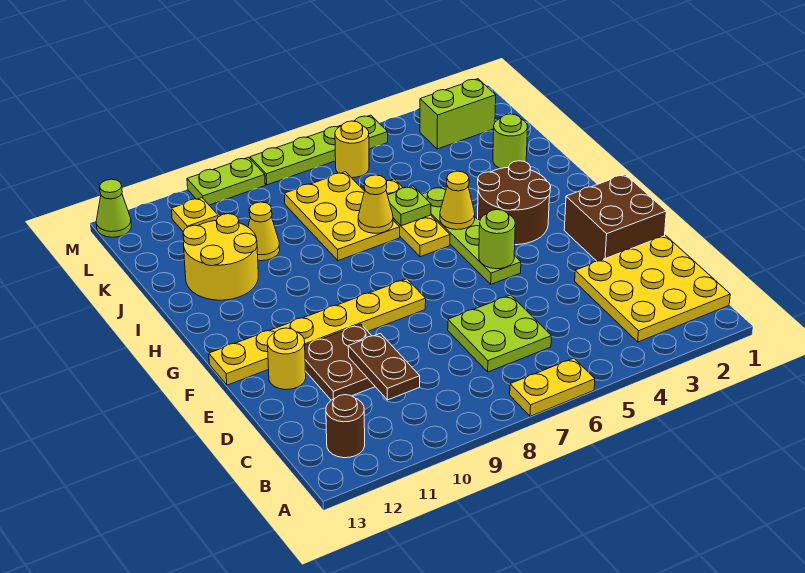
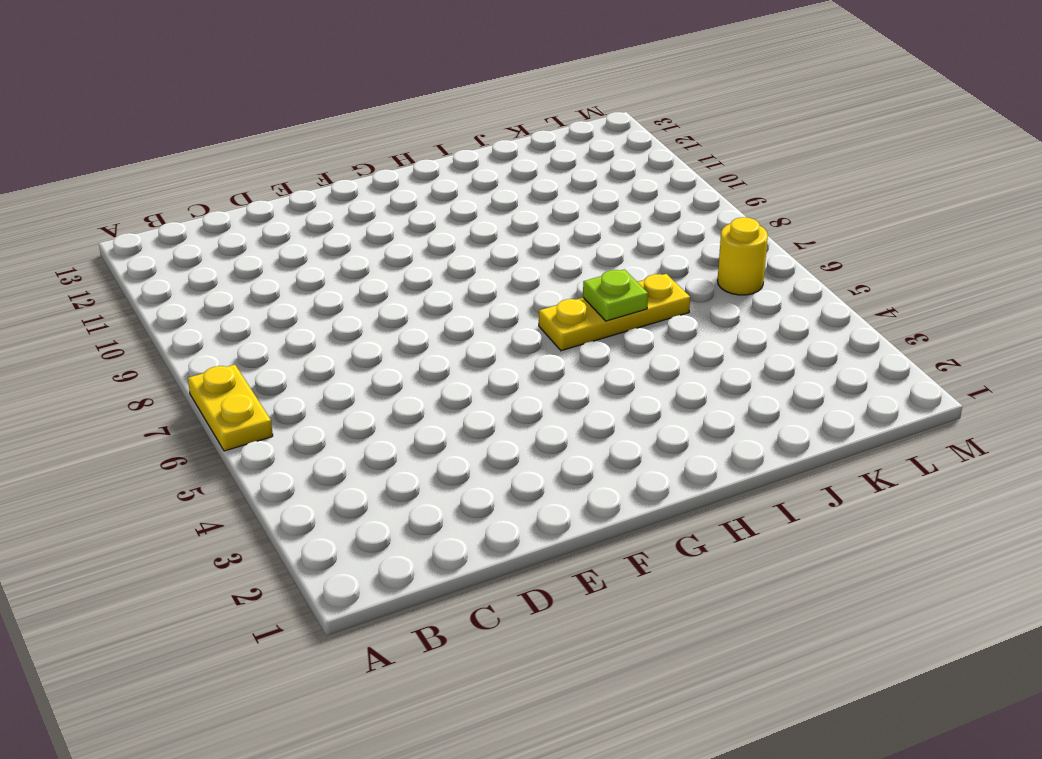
none -> yellow plate B1:D3 level 1
none -> brown round brick B12 level 1
none -> lime plate C6:D7 level 1

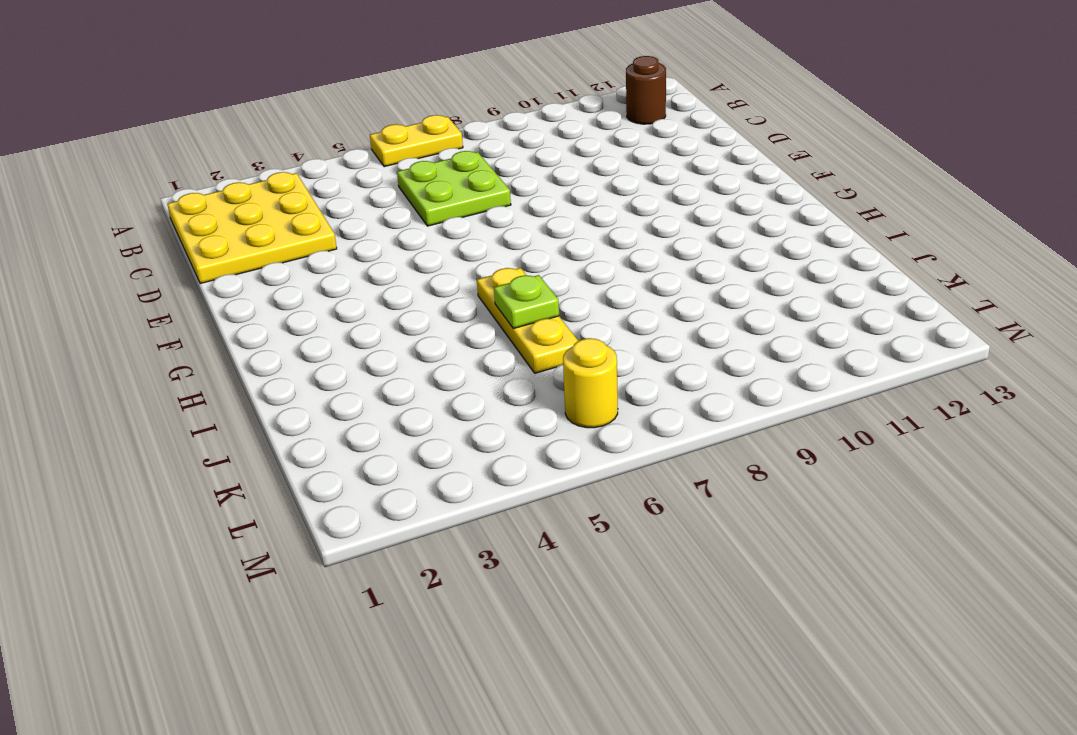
none -> brown plate D10:E11 level 1
none -> brown brick E1:F2 level 1
none -> yellow round brick E12 level 1

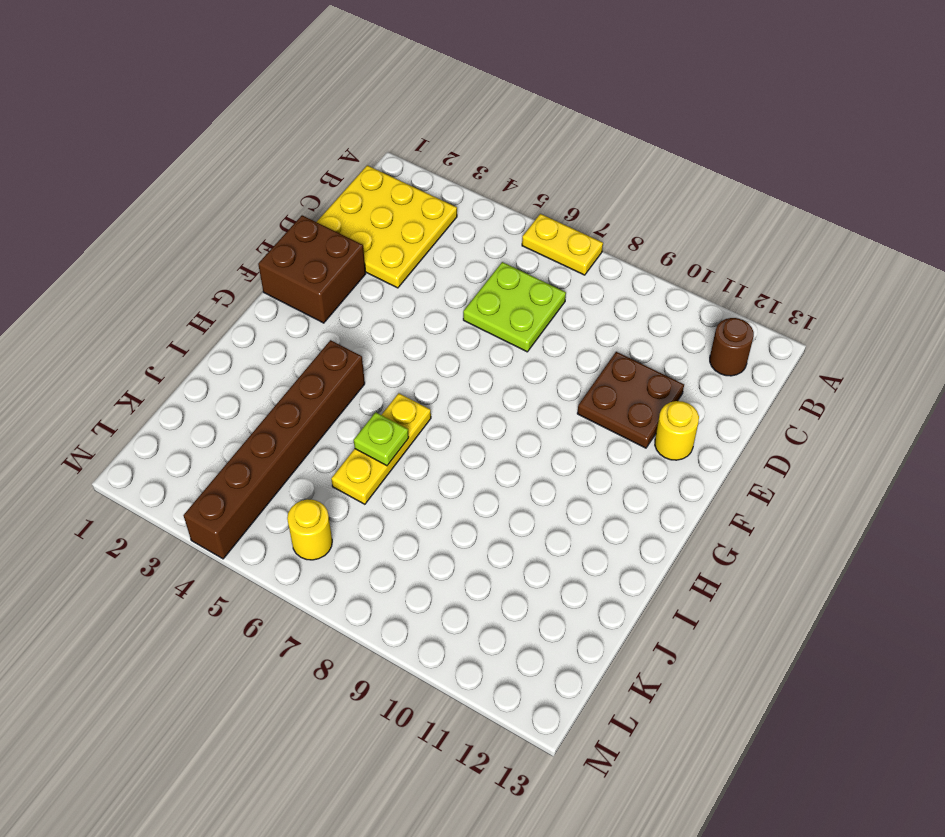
brown brick H4:M4 level 1 -> brown round brick G3:H4 level 1
none -> lime plate F5:I5 level 1
none -> yellow plate F8:F13 level 1
none -> yellow plate I7:K8 level 1

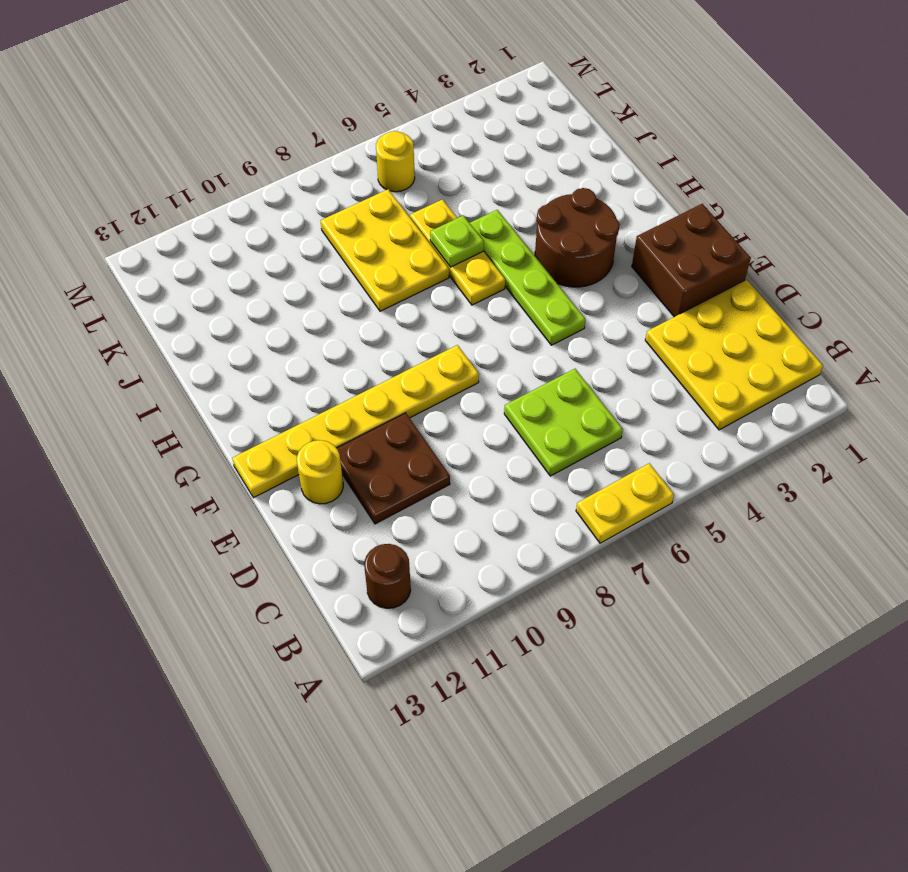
none -> yellow round brick I11:J12 level 1
none -> lime round brick J2 level 1
none -> yellow cone J10 level 1

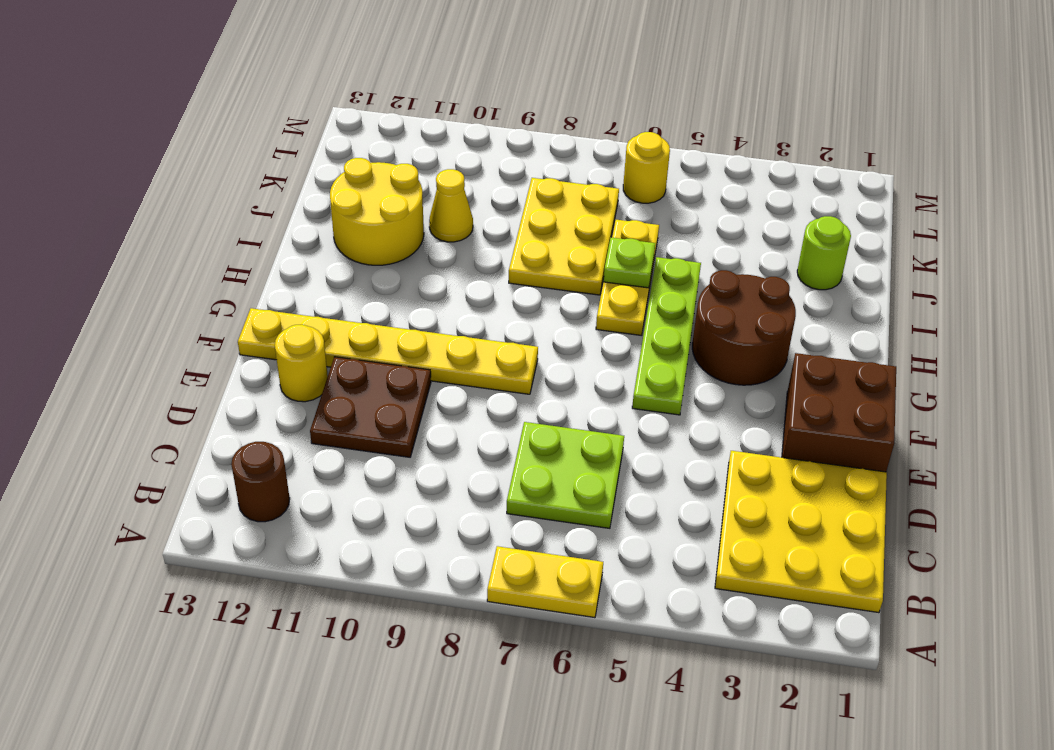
none -> lime brick L2:L3 level 1
none -> yellow plate L11 level 1
none -> lime plate M5:M8 level 1

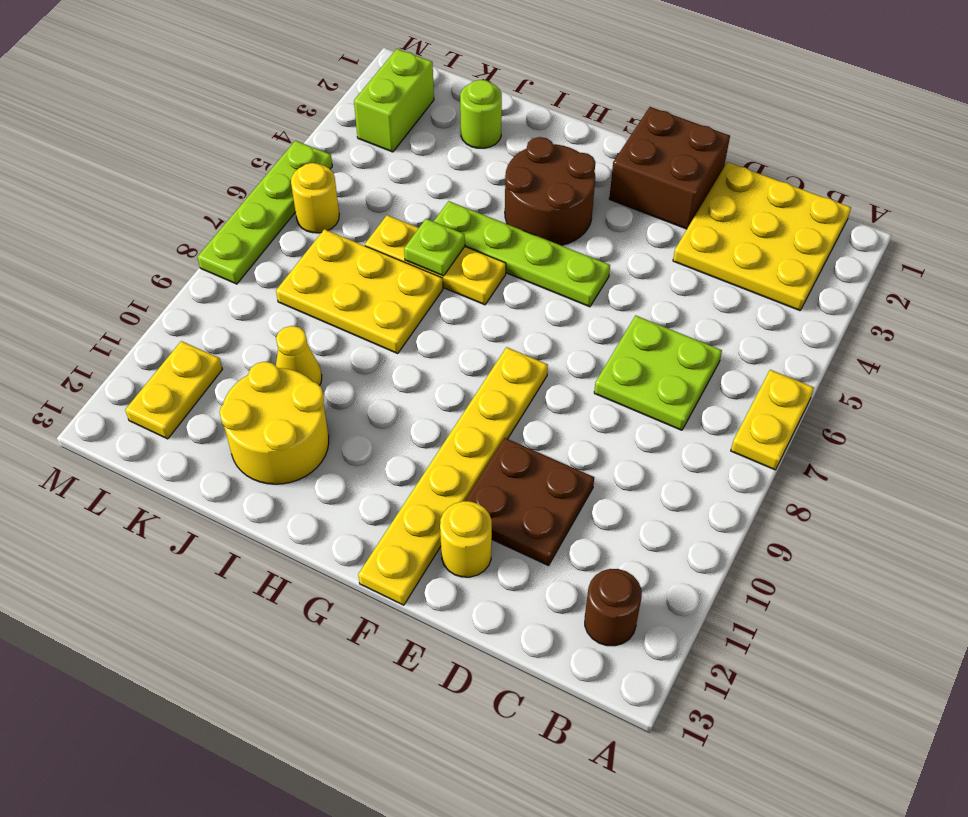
yellow plate L11:L12 level 1 -> yellow plate L11 level 1
none -> lime plate M9:M10 level 1
none -> lime cone M13 level 1
none -> brown plate C10:D10 level 2

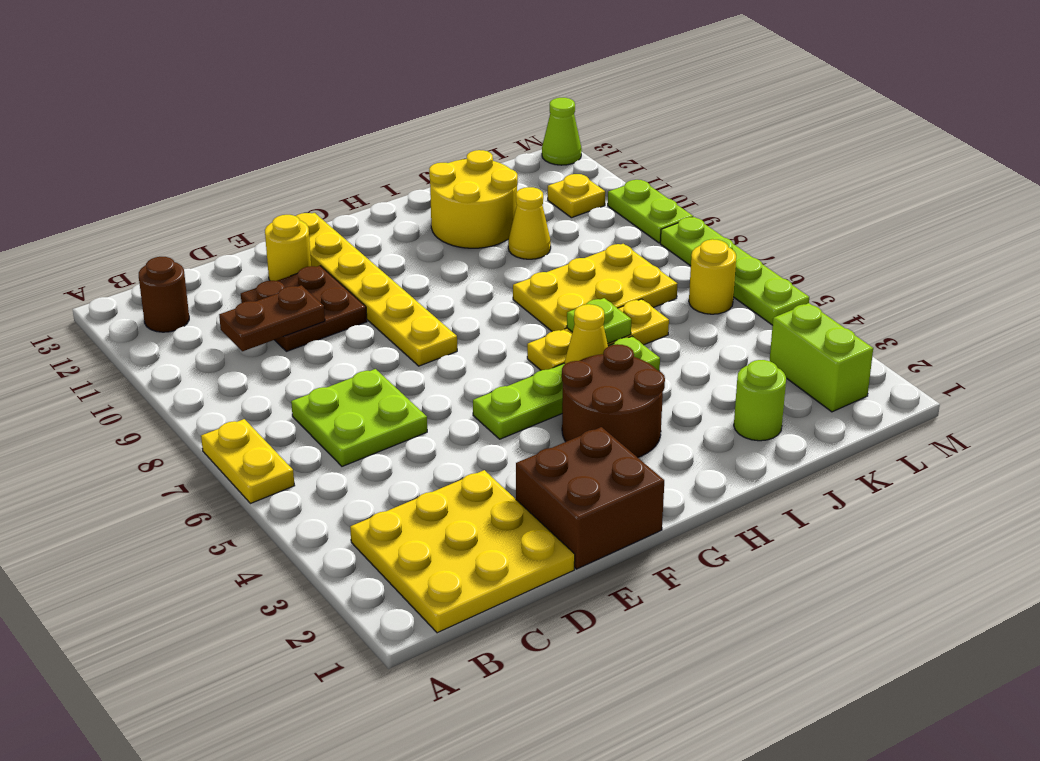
none -> lime round brick F5 level 2
none -> yellow cone I7 level 2

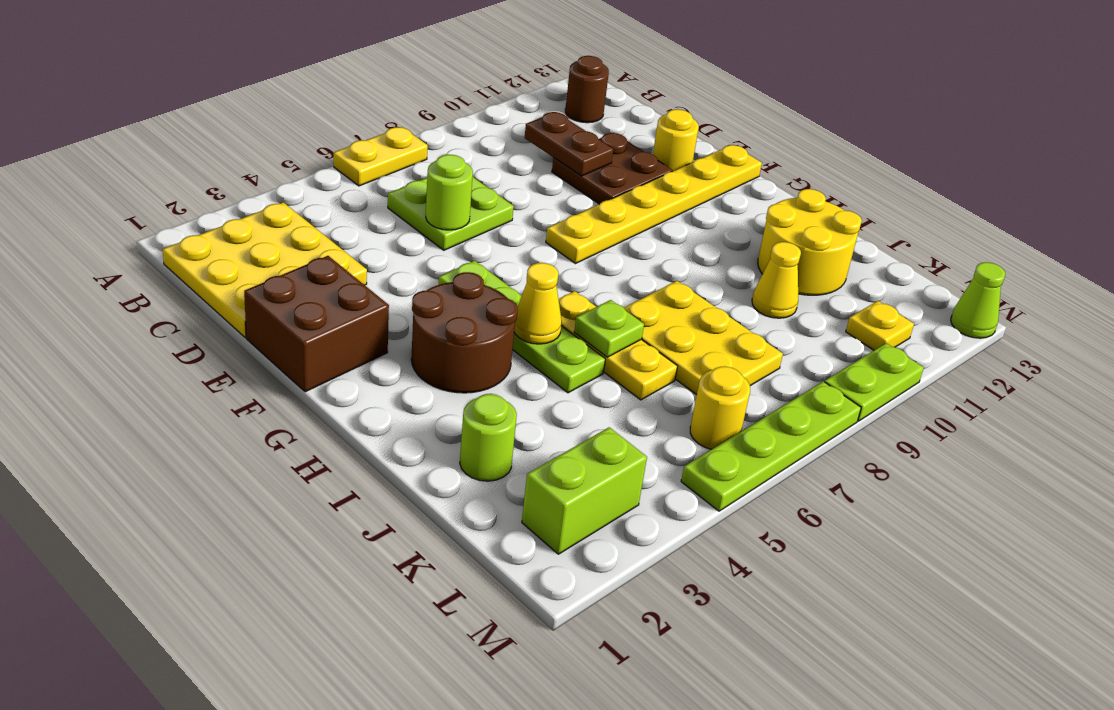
lime round brick D6 level 2 -> lime round brick F5 level 2
none -> yellow cone I7 level 2

